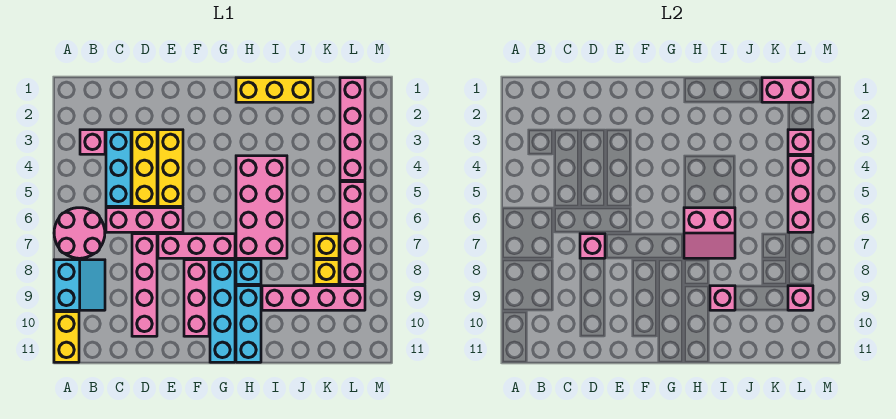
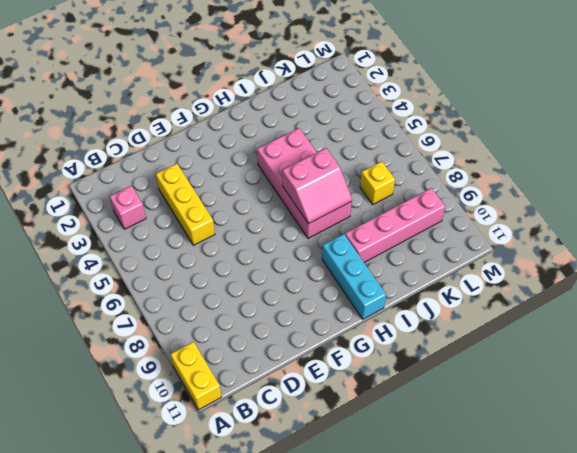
none -> pink round brick A6:B7 level 1
none -> cyan slope A8:B9 level 1 top A
none -> cyan brick C3:C5 level 1

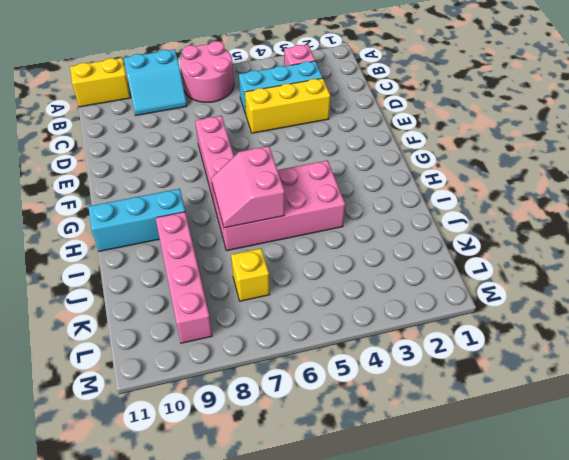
none -> pink brick C6:E6 level 1
none -> pink brick D7:D10 level 1
none -> yellow brick E3:E5 level 1

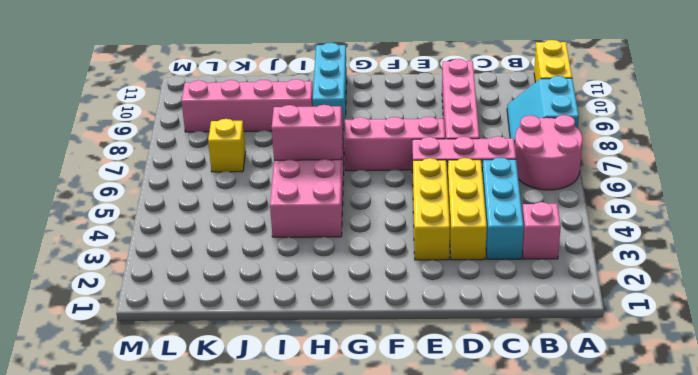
none -> pink brick F8:F10 level 1
none -> cyan brick G8:G11 level 1
none -> yellow brick H1:J1 level 1

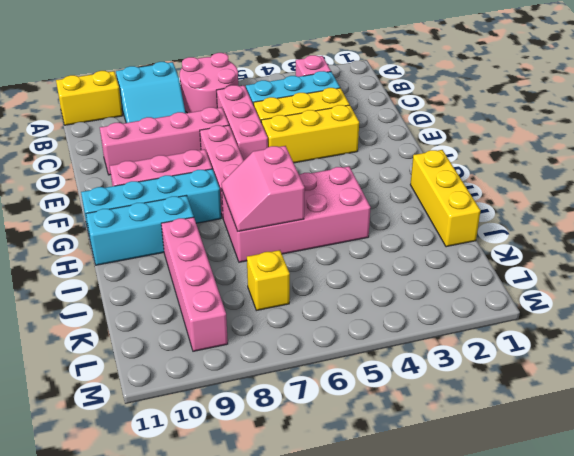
none -> cyan brick H8 level 1
none -> yellow brick K8 level 1
none -> pink brick L1:L4 level 1

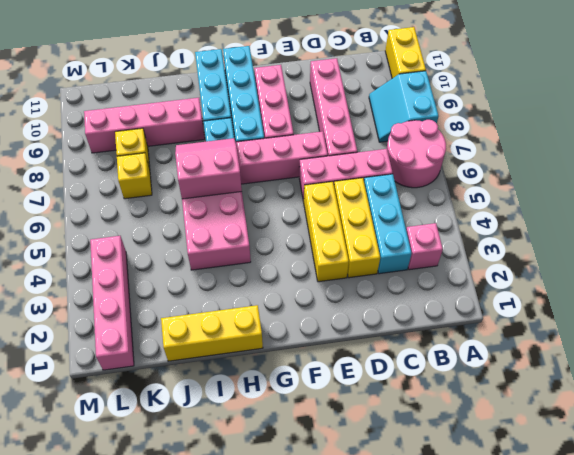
none -> pink brick L5:L8 level 1
none -> pink brick D7 level 2
none -> pink brick I9 level 2

